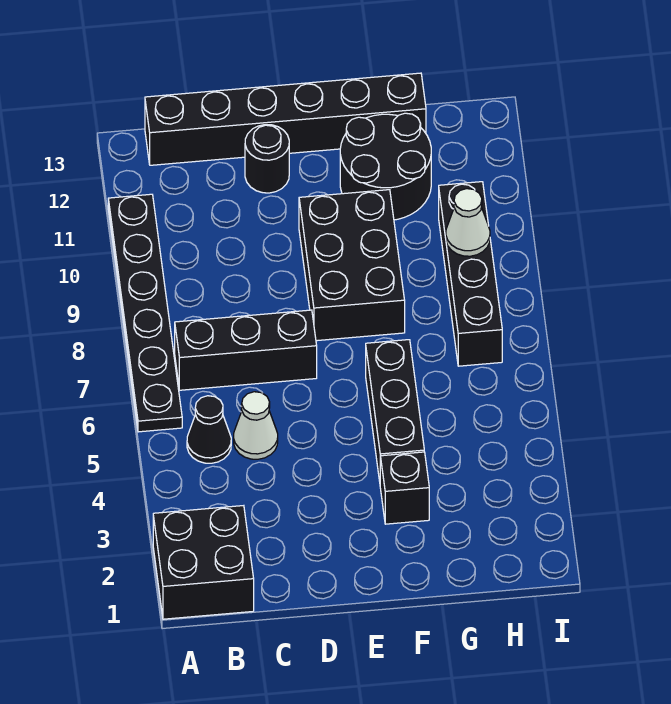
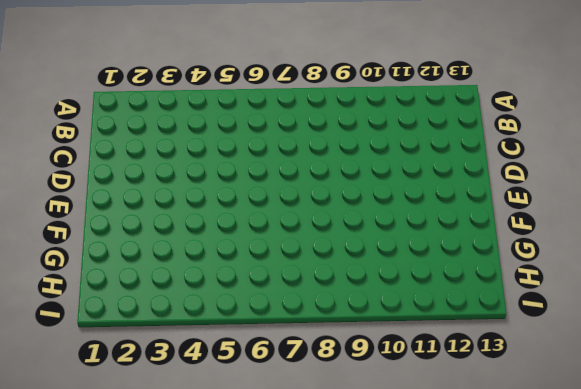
none -> black brick A1:B2 level 1
none -> black plate A6:A11 level 1
none -> black cone B5 level 1

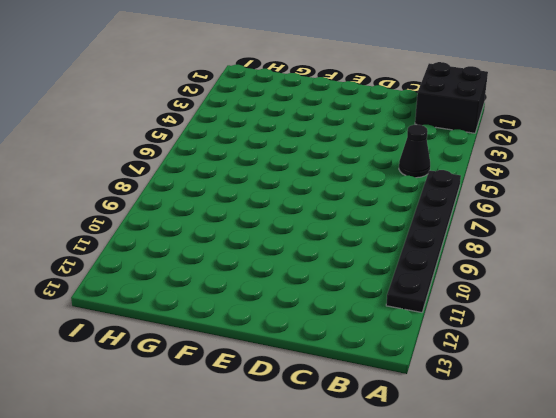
none -> black brick B7:D7 level 1
none -> black brick B13:G13 level 1
none -> white cone C5 level 1

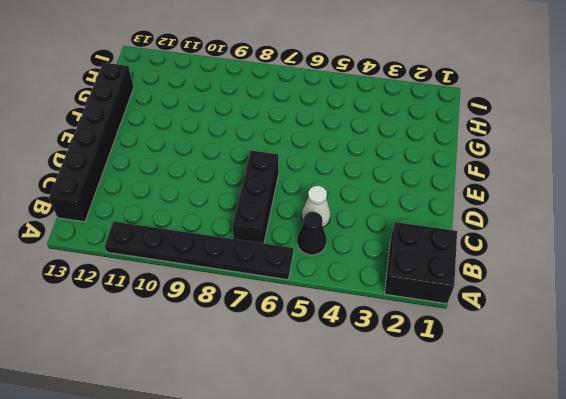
none -> black round brick D12 level 1
none -> black brick E8:F10 level 1
none -> black brick F3 level 1

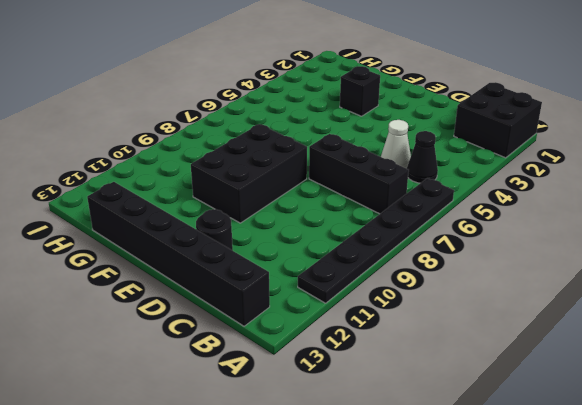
none -> black brick F4:F6 level 1
none -> black round brick F11:G12 level 1
none -> black brick H7:H10 level 1

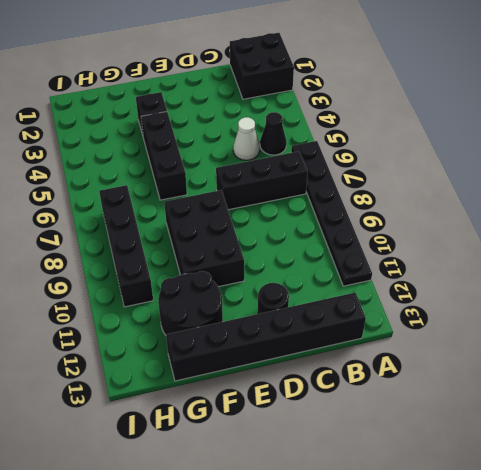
none -> white cone H9 level 2

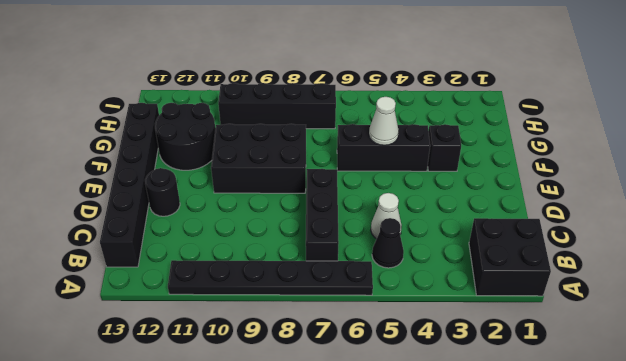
white cone F5 level 2 -> white cone H9 level 2

